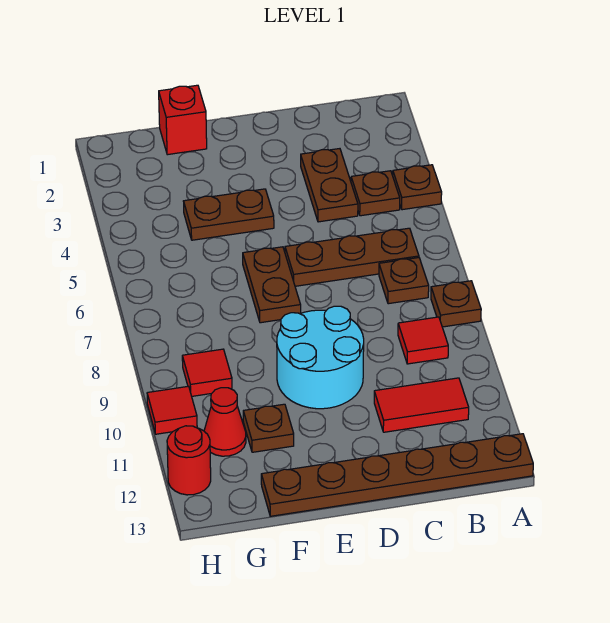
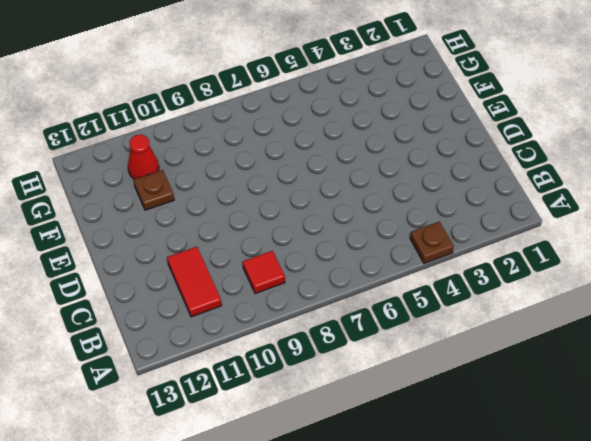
none -> brown plate A8 level 1
none -> brown plate A13:F13 level 1
none -> brown plate B4 level 1

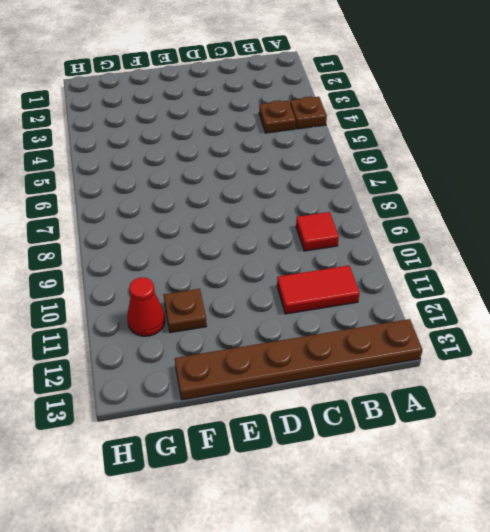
none -> brown plate A8 level 1
none -> brown plate B6:D6 level 1
none -> brown plate B7 level 1

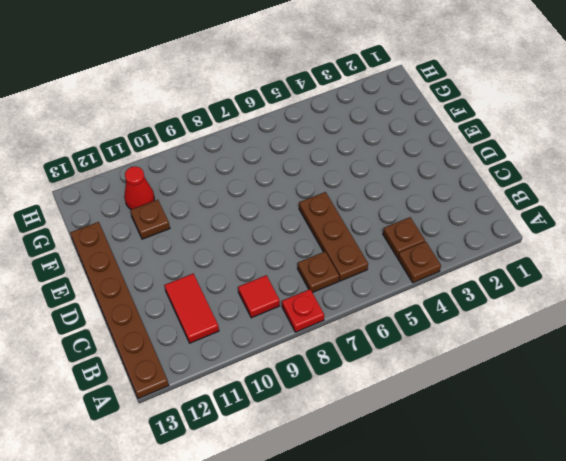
red plate A8 level 1 -> brown plate A8 level 1
none -> brown plate C3:C4 level 1
none -> cyan round brick D9:E10 level 1
none -> brown plate E4:F4 level 1

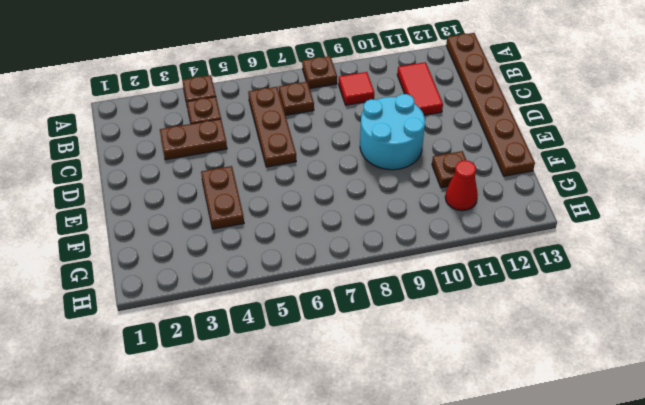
none -> brown plate E6:E7 level 1
none -> red brick F1 level 1
none -> red tile G9 level 1

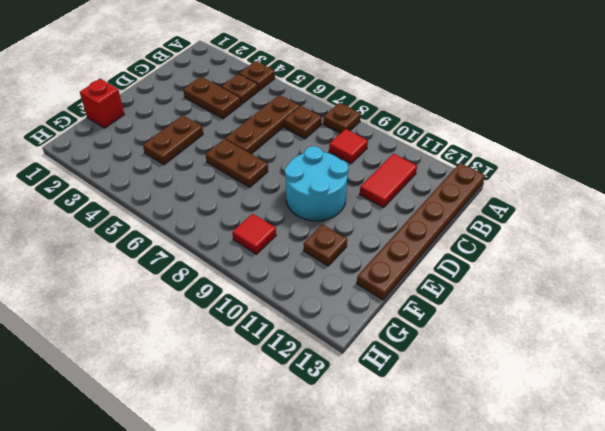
none -> red cone G11 level 1
none -> red tile H10 level 1
none -> red round brick H12 level 1

